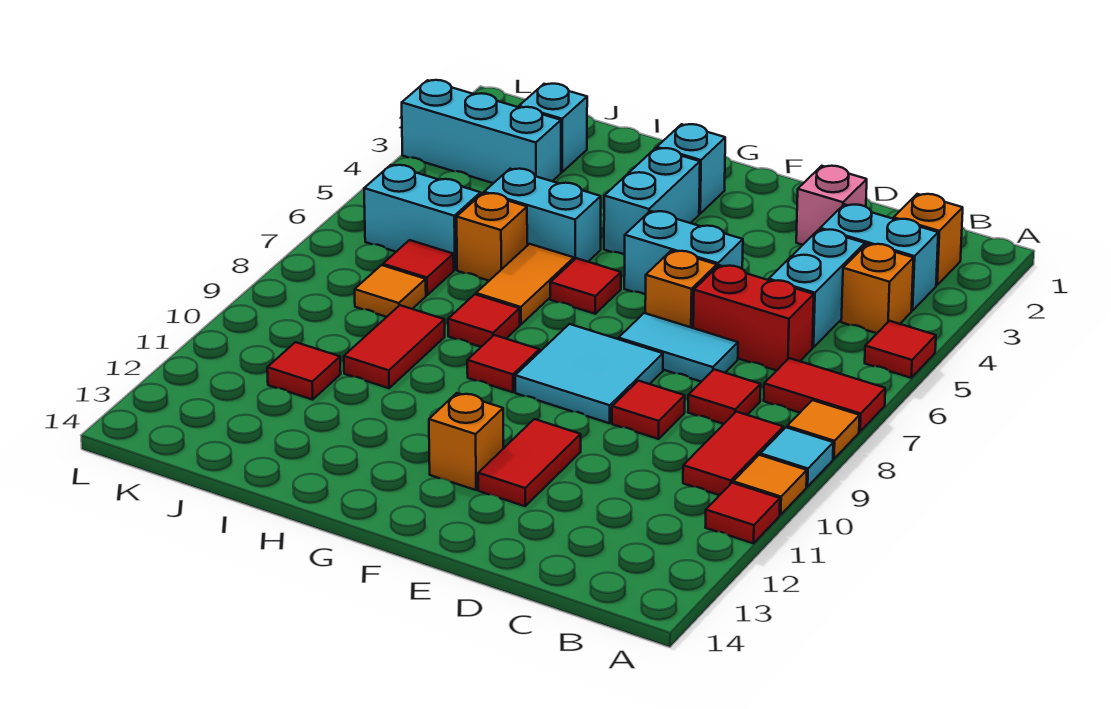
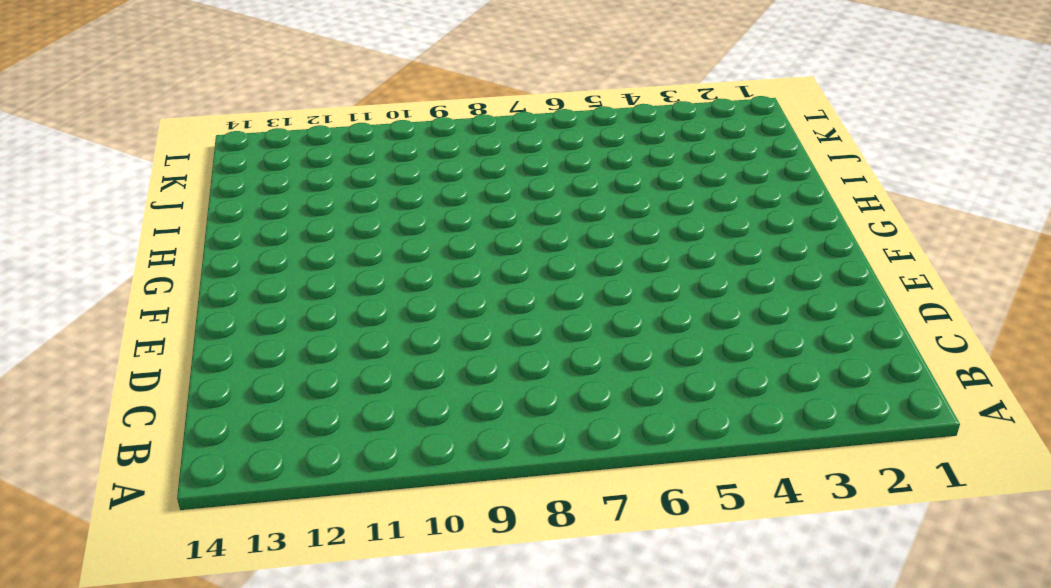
none -> red tile A5 level 1
none -> red tile A7:B7 level 1
none -> orange tile A8 level 1
none -> cyan tile A9 level 1

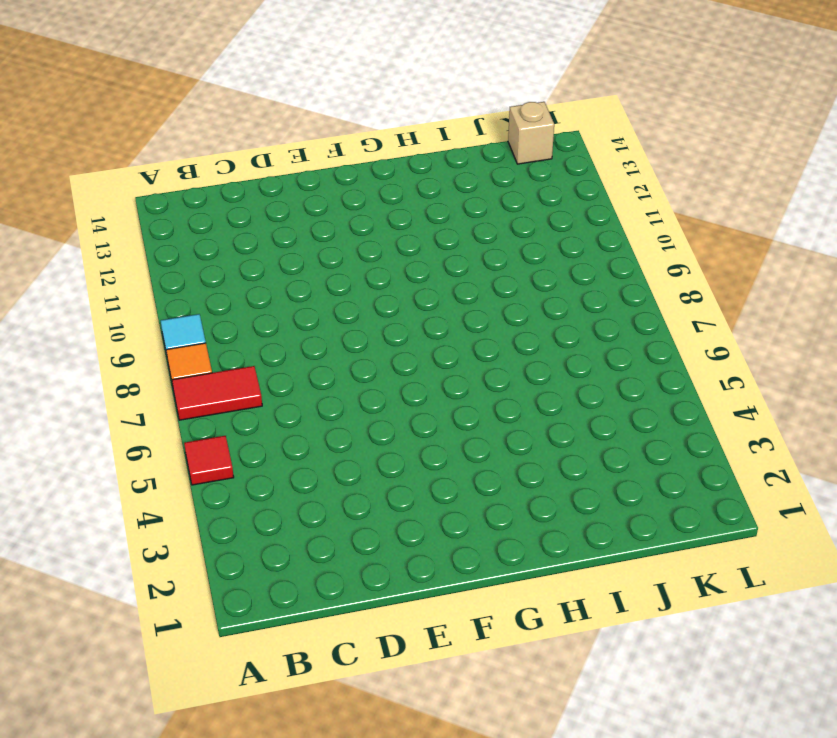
tan brick K14 level 1 -> none
none -> orange tile A10 level 1
none -> red tile A11 level 1
none -> orange brick B2 level 1
none -> cyan brick B3:C3 level 1

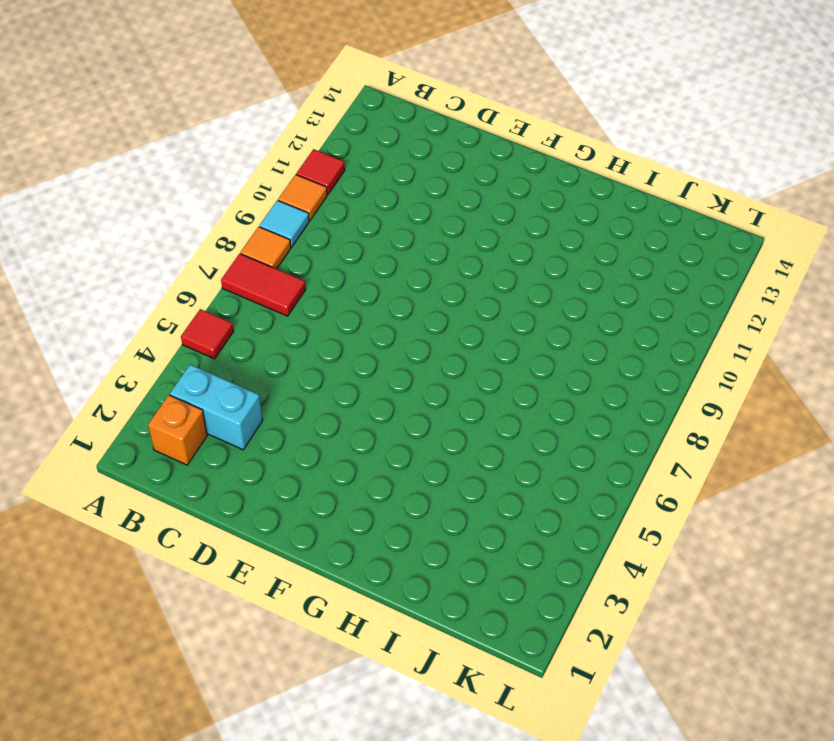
none -> orange brick B4 level 1
none -> red tile B9:B10 level 1
none -> cyan brick C4:C5 level 1
none -> red brick C6:D6 level 1

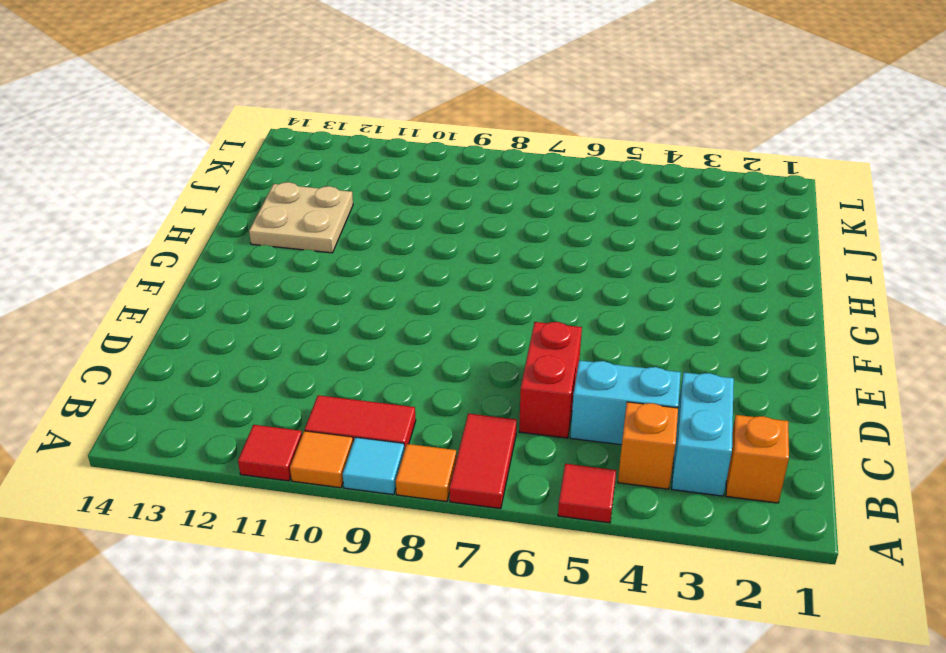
tan plate H12:I13 level 1 -> none
none -> red tile C8 level 1
none -> pink brick D2 level 1
none -> cyan tile D7:E7 level 1
none -> red tile D9 level 1

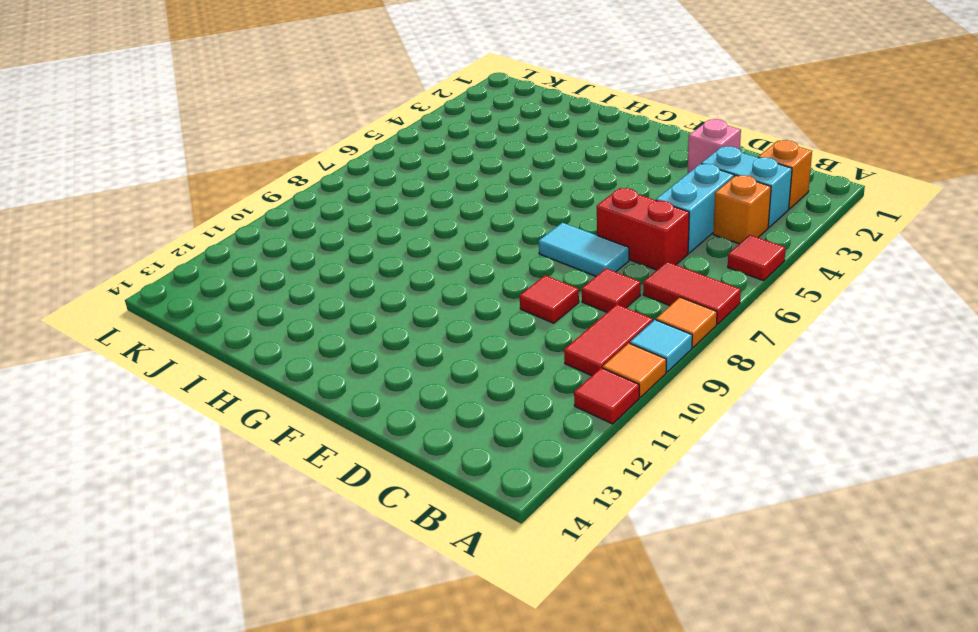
none -> cyan brick E5:F5 level 1
none -> orange brick E6 level 1
none -> cyan tile E8:F9 level 1
none -> red tile E11:E12 level 1

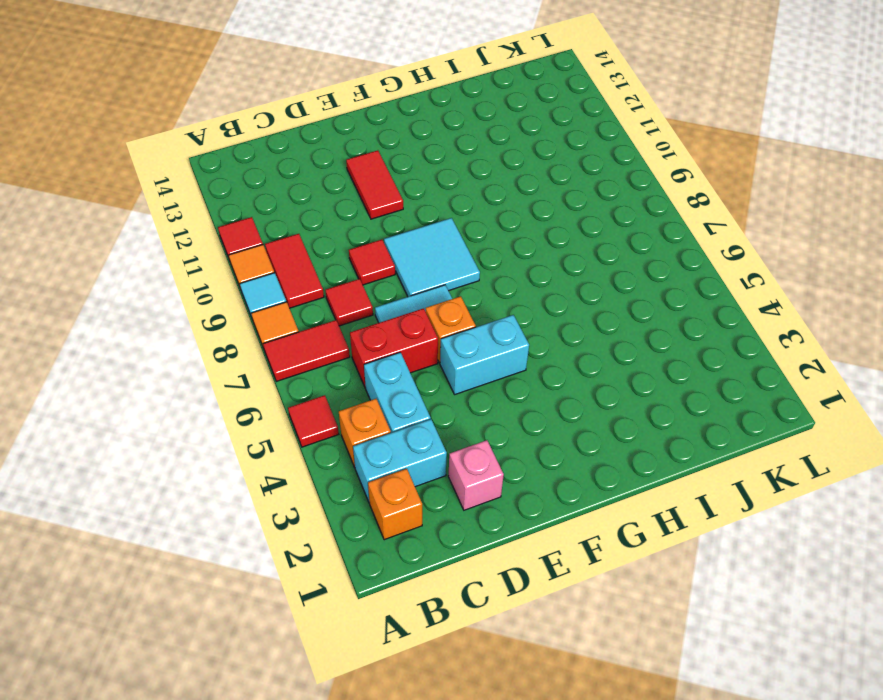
none -> orange brick F12 level 1
none -> cyan brick G2 level 1
none -> cyan brick G3:G4 level 1
none -> red tile G6 level 1

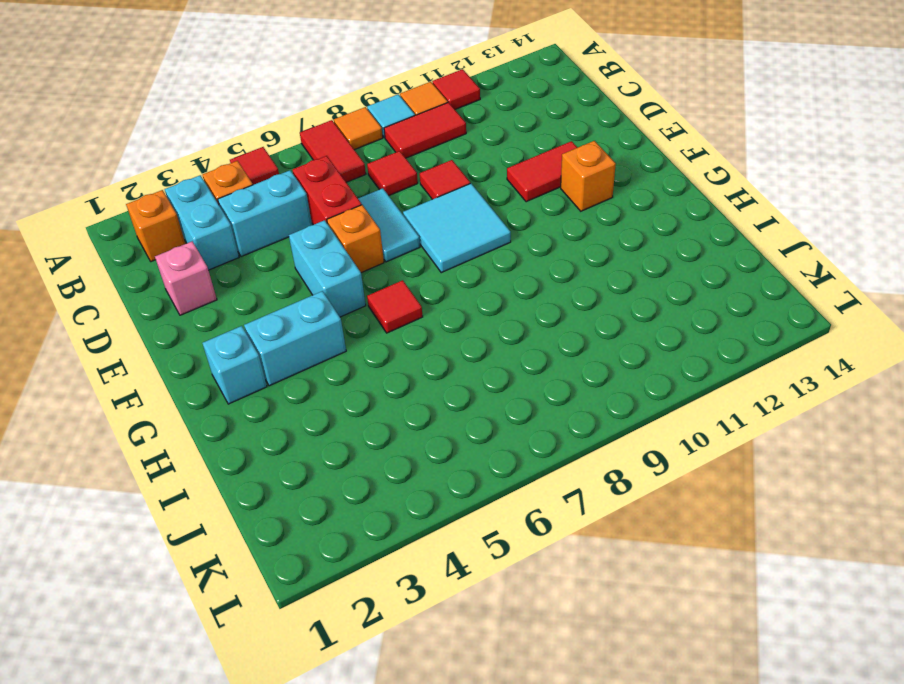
none -> red tile G9 level 1
none -> cyan brick H5:I5 level 1
none -> orange tile H6:H7 level 1
none -> red tile H8 level 1

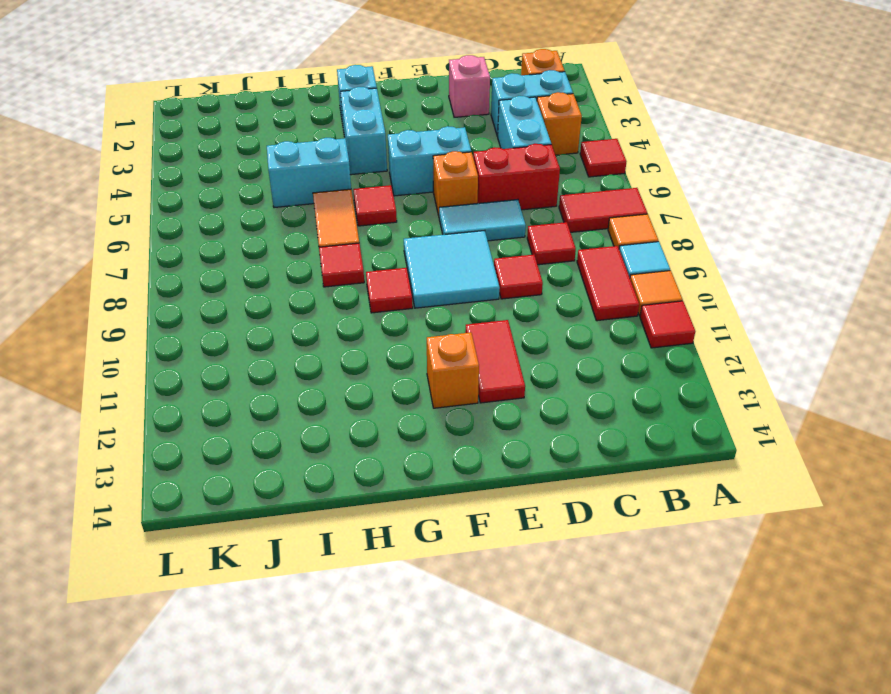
none -> orange brick I6 level 1
none -> red tile I9:I10 level 1
none -> cyan brick J2 level 1
none -> cyan brick J3:L3 level 1

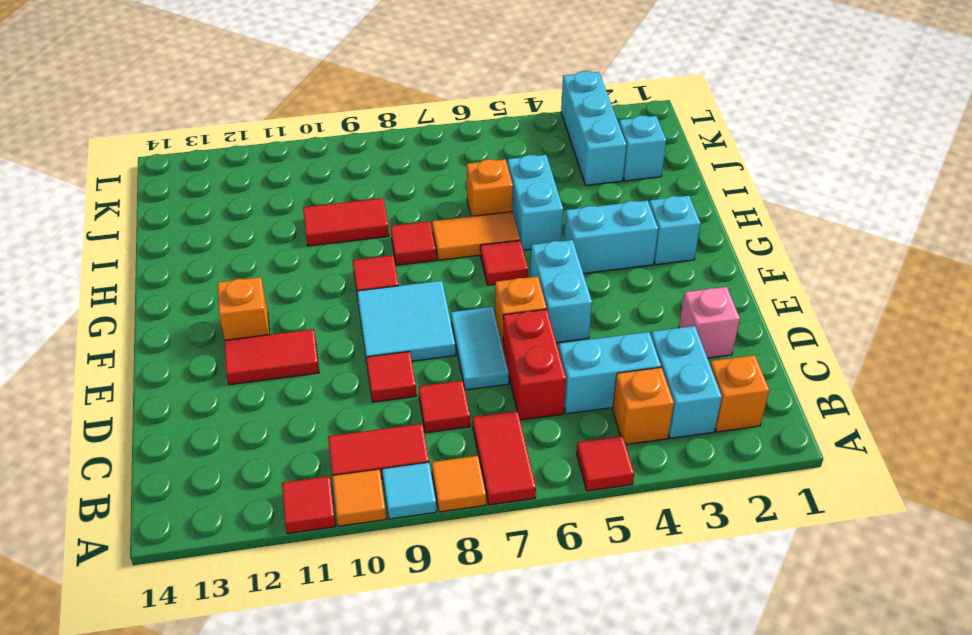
none -> cyan brick J6:K6 level 1
none -> red tile J7 level 1
none -> orange tile J8 level 1
none -> red tile J11 level 1

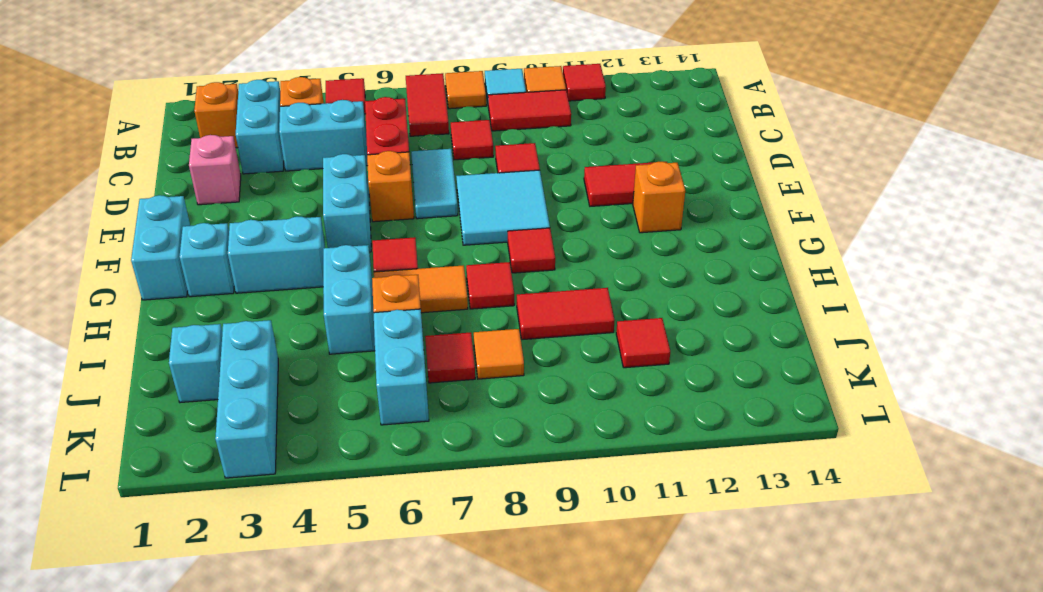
cyan brick F1:G1 level 1 -> none

